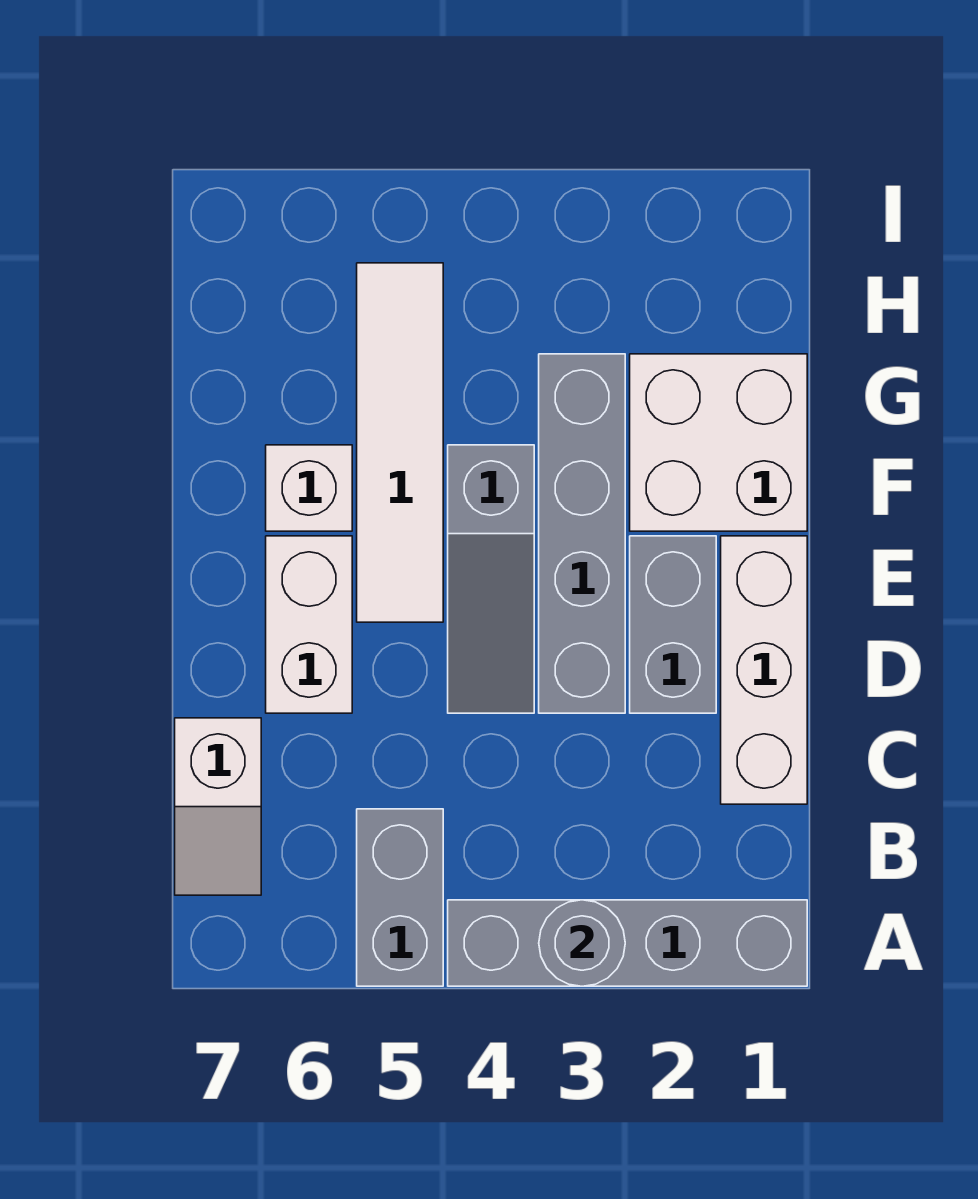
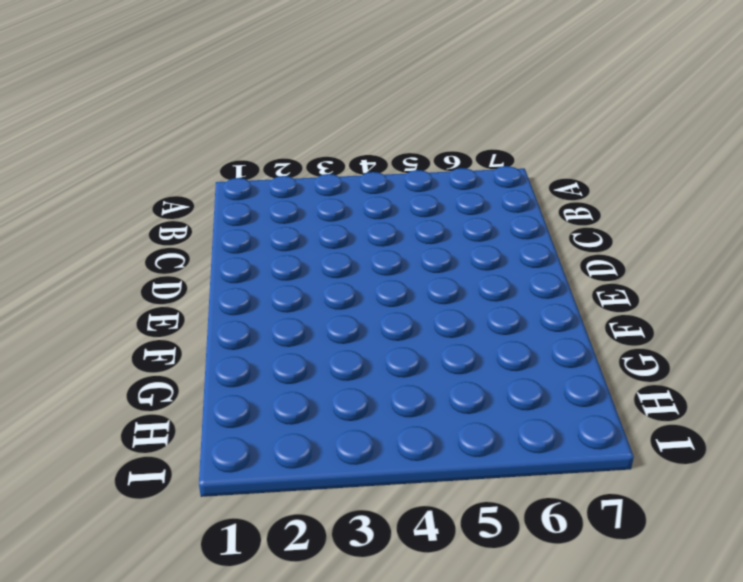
none -> grey brick A1:A4 level 1
none -> grey brick A5:B5 level 1
none -> white slope B7:C7 level 1 top C

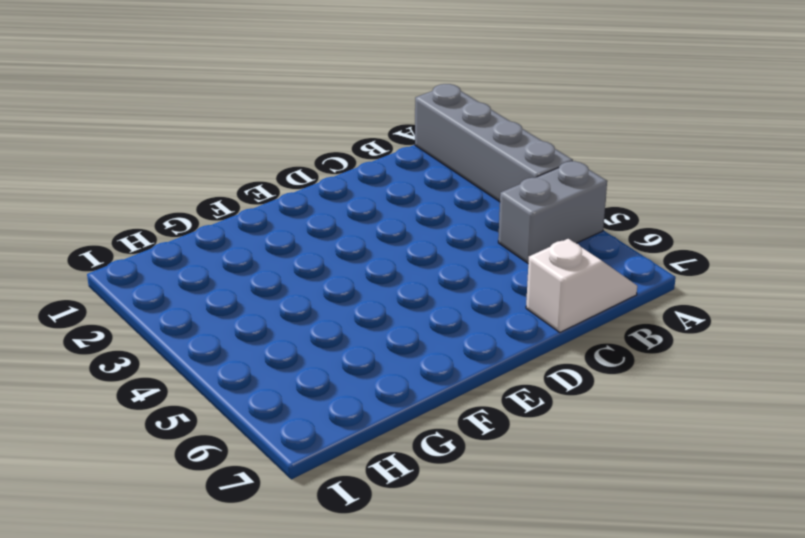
none -> white brick C1:E1 level 1
none -> grey brick D2:E2 level 1
none -> grey brick D3:G3 level 1

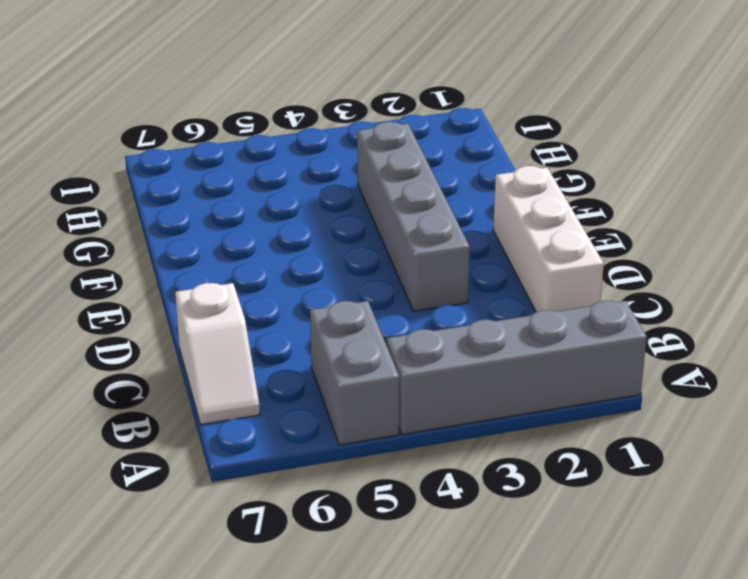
none -> grey brick D2:E2 level 1
none -> grey slope D4:F4 level 1 top F
none -> white brick D6:E6 level 1

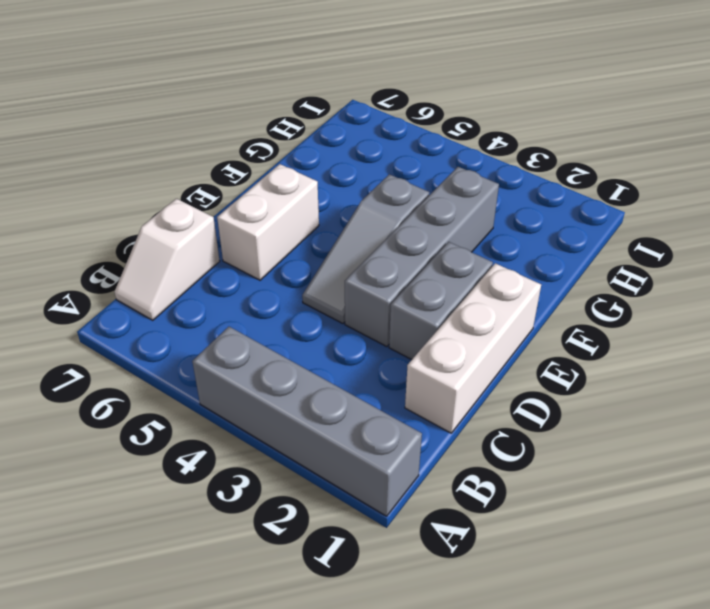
none -> grey brick A5:B5 level 1
none -> white tile E5:H5 level 1
none -> white brick F1:G2 level 1

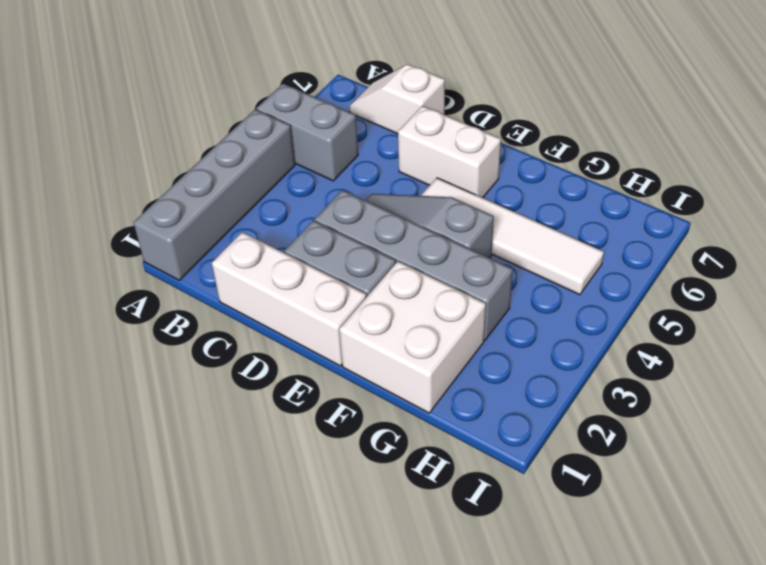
none -> white brick F6 level 1
none -> grey round brick A3 level 2

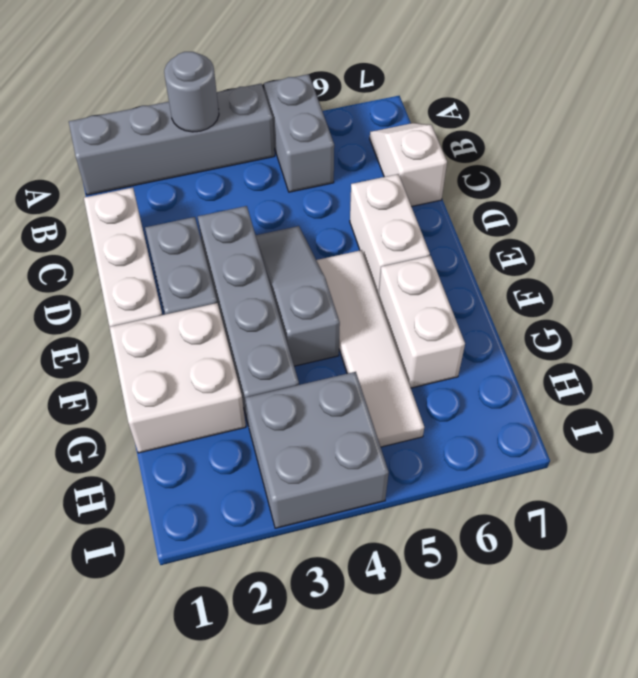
white brick F6:G6 level 1 -> white brick F6 level 1
grey brick H3:I4 level 1 -> none

